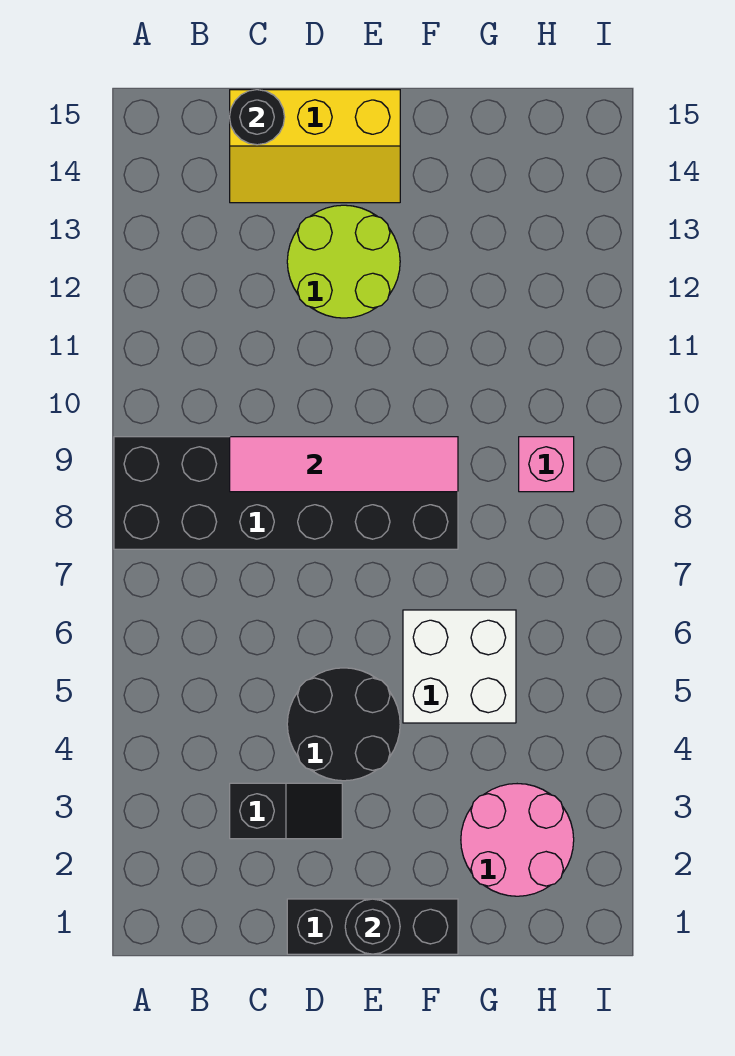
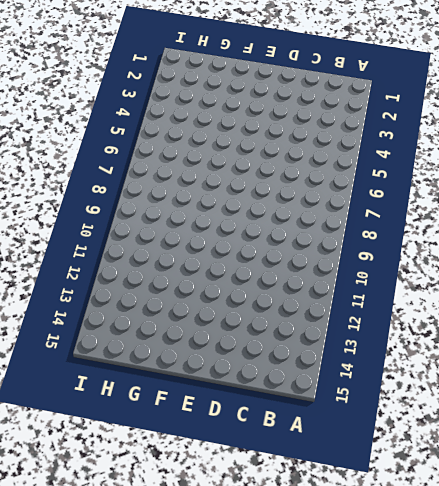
none -> black brick A8:F9 level 1
none -> black slope C3:D3 level 1 top C
none -> yellow slope C14:E15 level 1 top 15

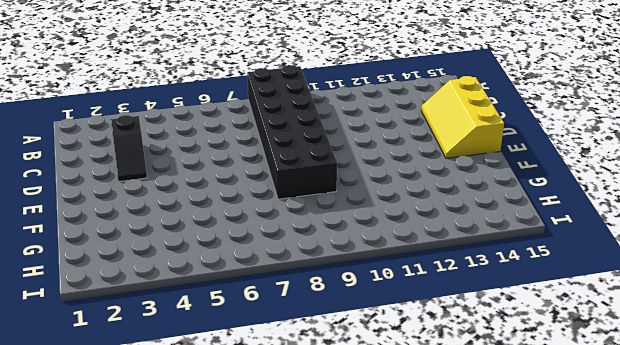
none -> black brick D1:F1 level 1
none -> black round brick D4:E5 level 1
none -> lime round brick D12:E13 level 1

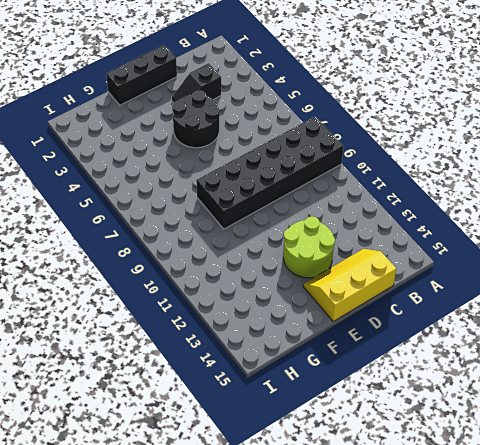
none -> white brick F5:G6 level 1
none -> pink round brick G2:H3 level 1
none -> pink brick H9 level 1

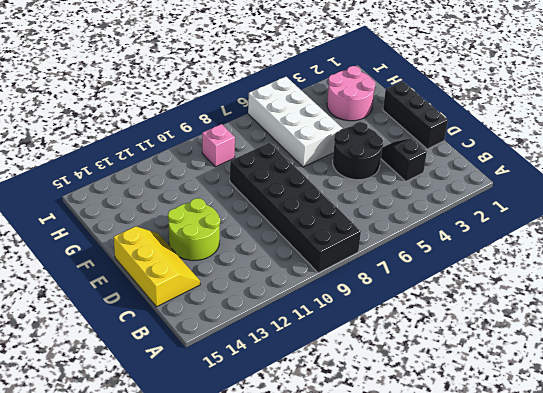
white brick F5:I6 level 1 -> white brick F5:G6 level 1
none -> pink tile C9:F9 level 2
none -> black round brick C15 level 2
none -> black round brick E1 level 2

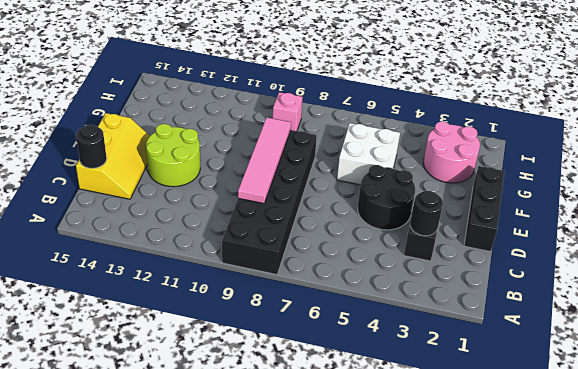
black round brick C3 level 2 -> black round brick E1 level 2

